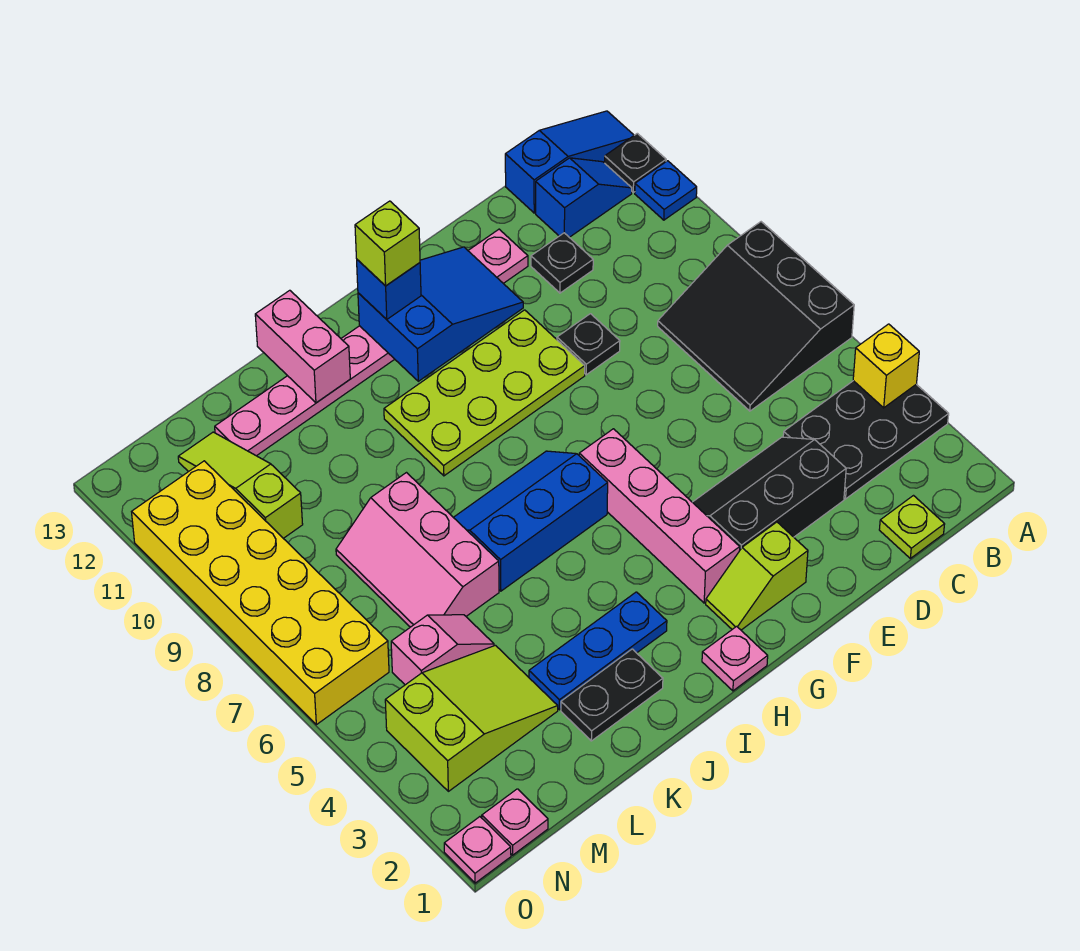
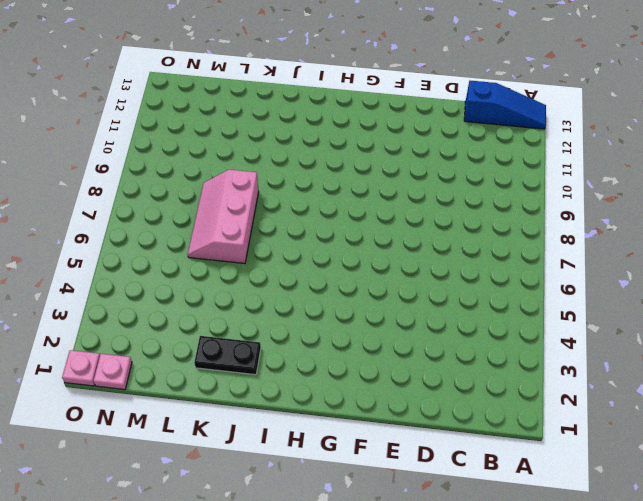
none -> black plate A3:C4 level 1
none -> black slope A6:C8 level 1 top A
none -> blue plate A11 level 1
none -> black plate A12 level 1

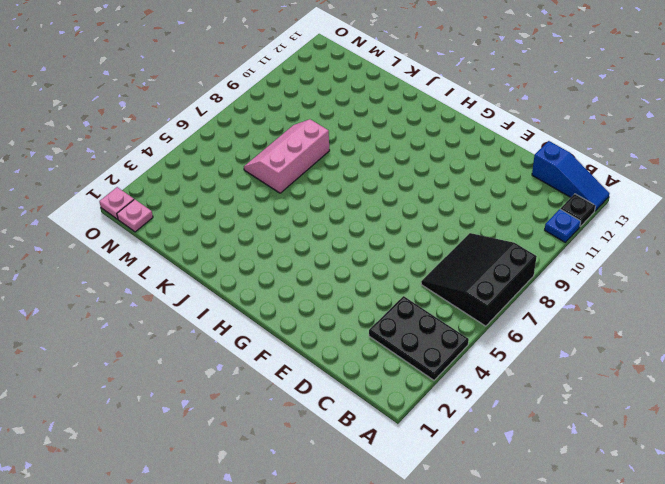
none -> blue slope B12:C12 level 1 top C
none -> lime plate C1 level 1
none -> black slope D3:F4 level 1 top 3
none -> black plate D11 level 1

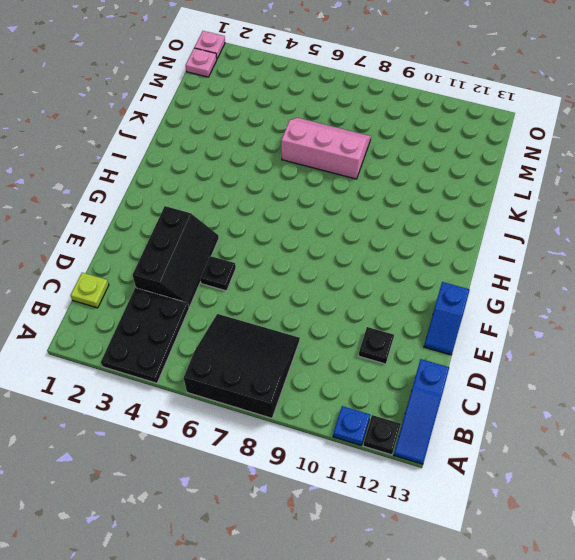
black plate E5 level 1 -> black plate E9 level 1
blue slope E13:F13 level 1 top F -> blue slope B12:C12 level 1 top C
none -> pink plate E12:L12 level 1
none -> lime slope F2:G2 level 1 top F
none -> lime plate F9:I10 level 1
none -> pink brick G3:G6 level 1

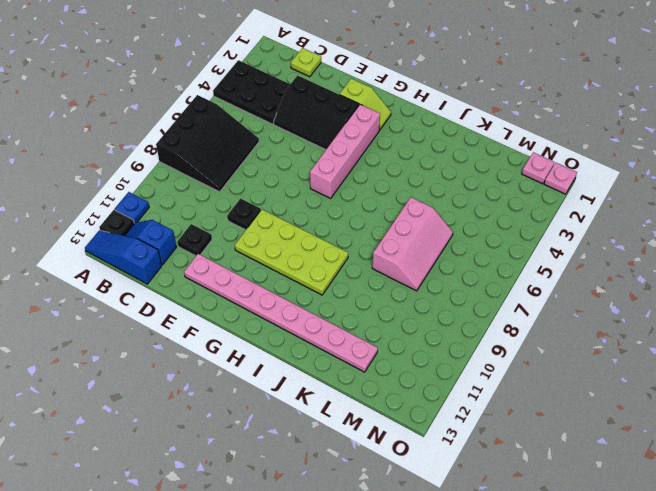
none -> pink plate H1 level 1
none -> blue slope H6:J7 level 1 top 6
none -> blue plate I3:K3 level 1
none -> black plate J2:K2 level 1

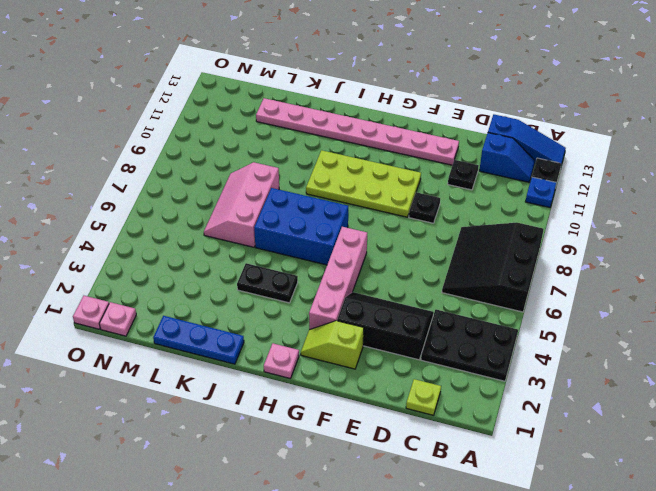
blue brick H6:J7 level 1 -> blue slope H6:J7 level 1 top 6
black plate I4:J4 level 1 -> black plate J2:K2 level 1
blue plate J1:L1 level 1 -> blue plate I3:K3 level 1
none -> lime slope L3:N4 level 1 top N
none -> pink slope L5:M5 level 1 top M
none -> lime slope M10:M12 level 1 top 10
none -> yellow brick N6:O11 level 1

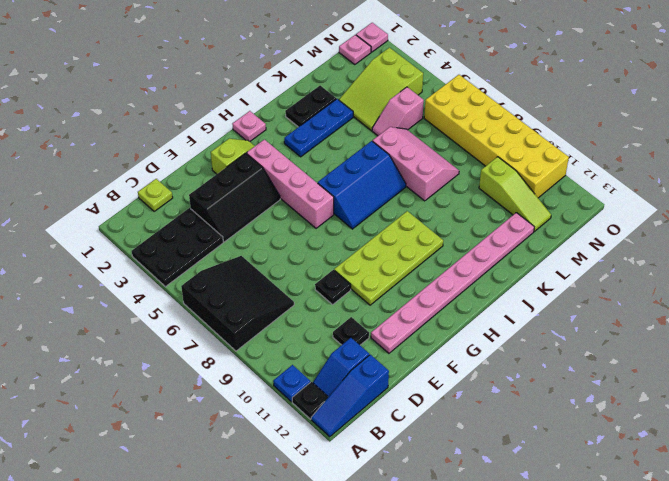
none -> yellow brick A4 level 2
none -> blue slope F11:H12 level 2 top H
none -> pink brick J12:J13 level 2
none -> blue brick H12 level 3

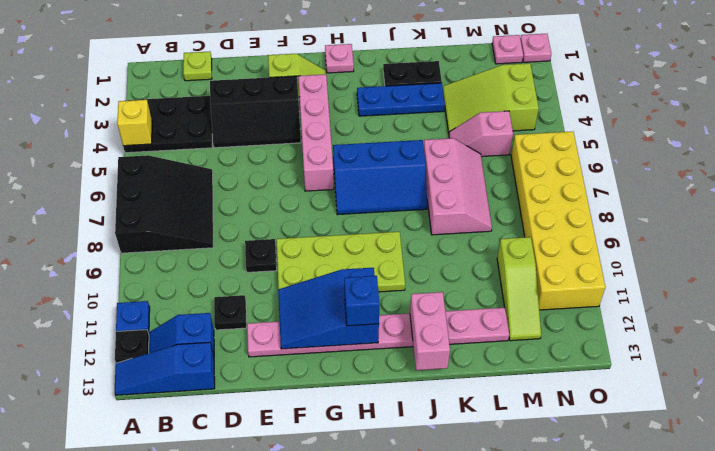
none -> lime brick H12 level 4

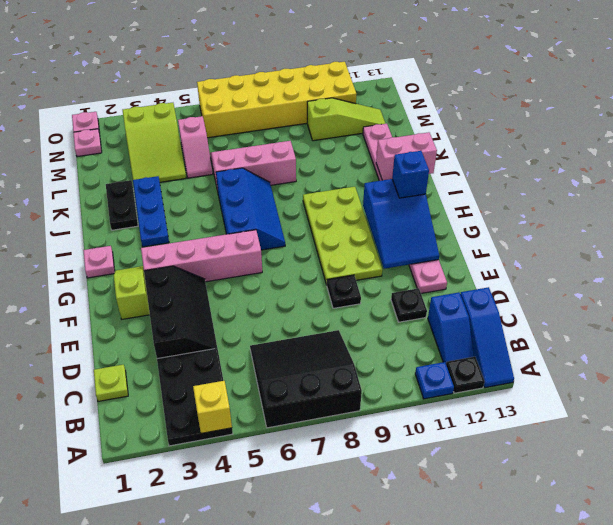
none -> lime brick H12 level 4

